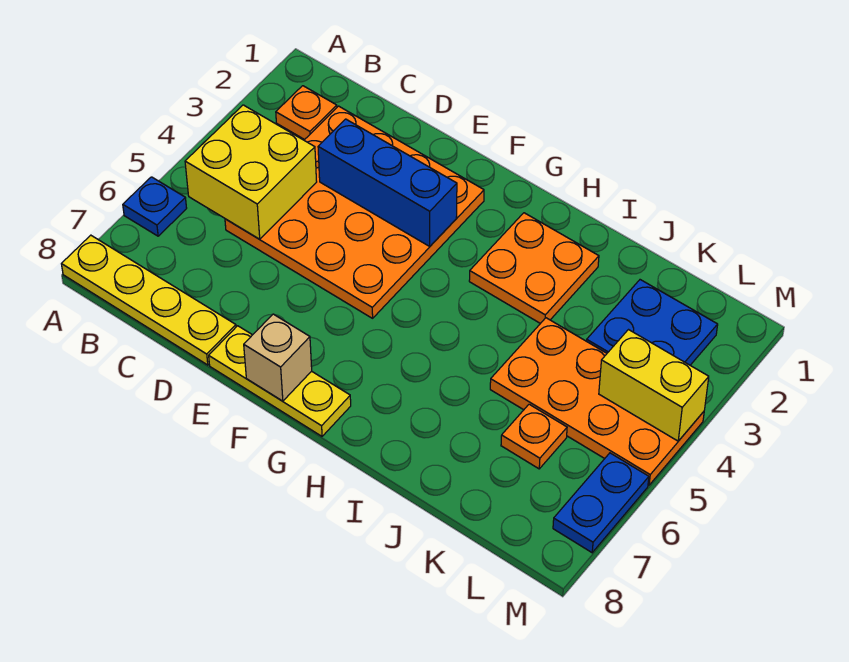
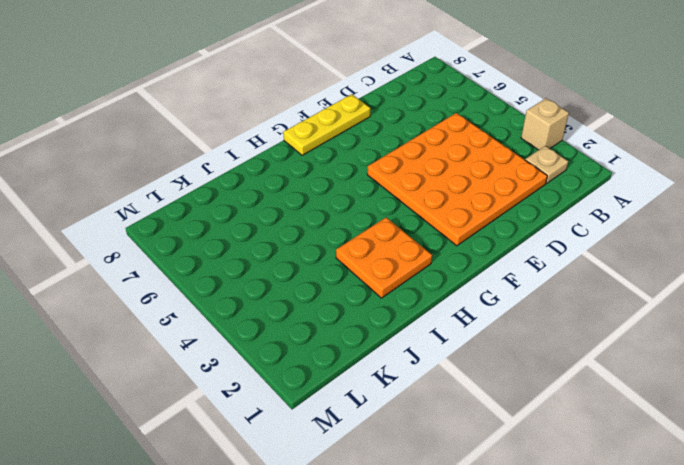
tan brick A3 level 1 -> tan brick F8 level 2
tan plate B2 level 1 -> orange plate B2 level 1
none -> blue plate A6 level 1
none -> yellow plate A8:D8 level 1
none -> orange plate J4:M5 level 1

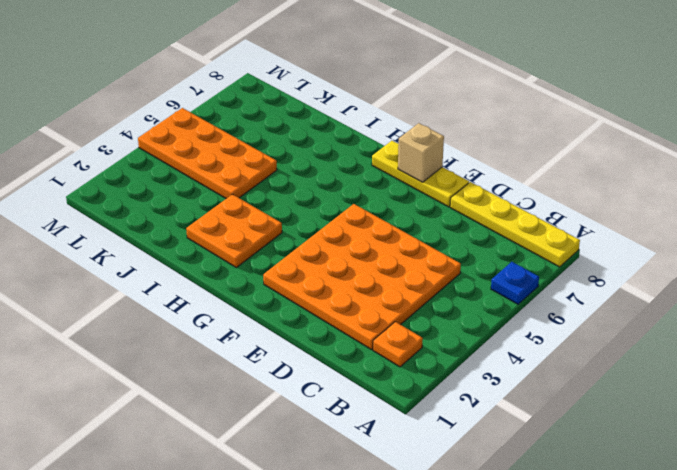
none -> blue plate K2:L3 level 1
none -> orange plate K6 level 1
none -> blue plate M6:M7 level 1

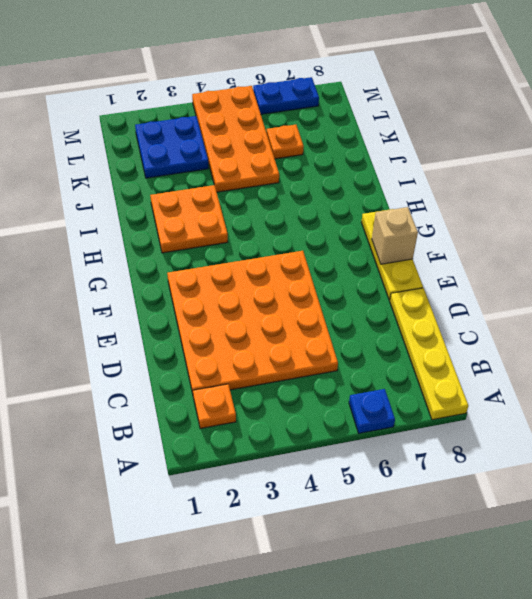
none -> yellow brick B4:C5 level 2
none -> blue brick D3:F3 level 2
none -> yellow brick L4:M4 level 2

